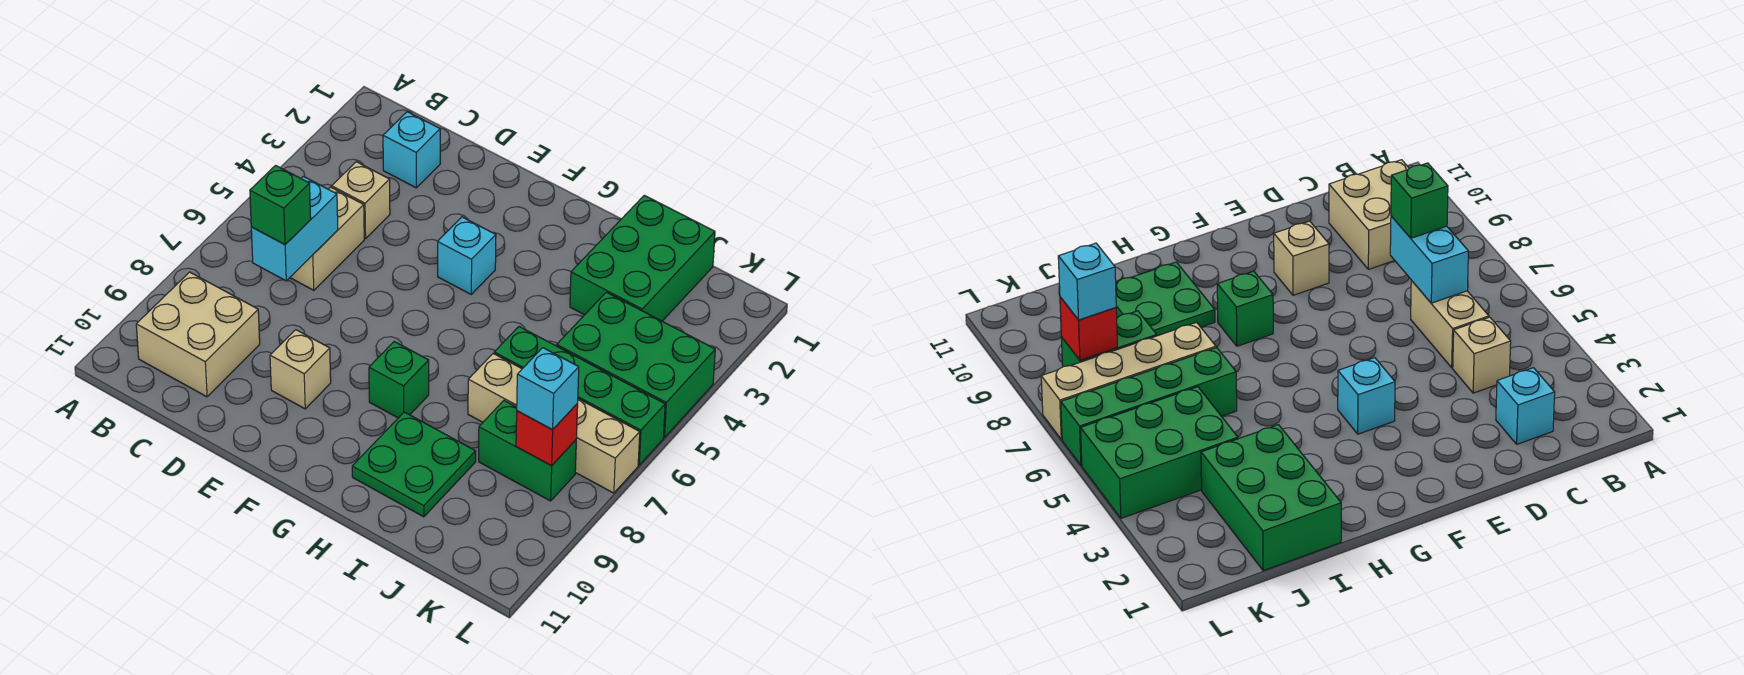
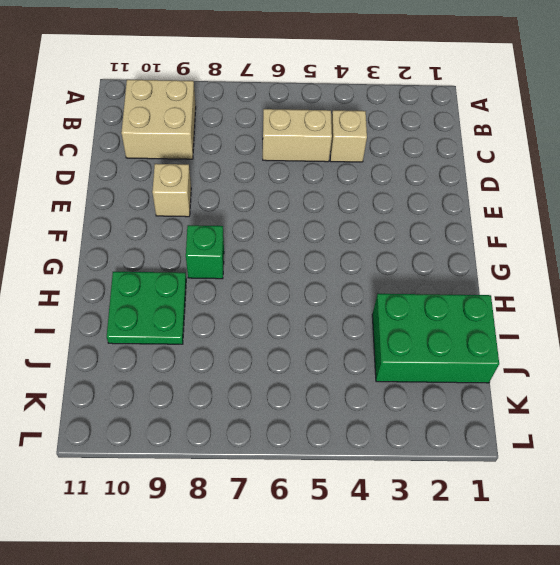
none -> cyan brick C2 level 1
none -> cyan brick F4 level 1
none -> green brick I6:L6 level 1

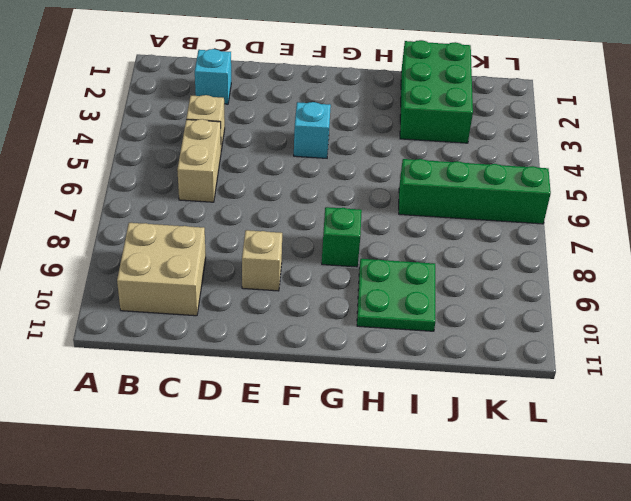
none -> tan brick I7:L7 level 1
none -> green brick J4:L5 level 1
none -> green brick J8:K8 level 1

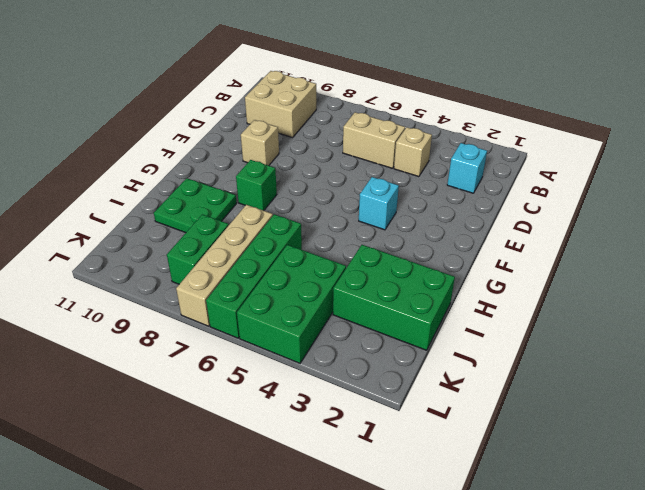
none -> cyan brick C6:C7 level 2
none -> red brick K8 level 2
none -> green brick C7 level 3

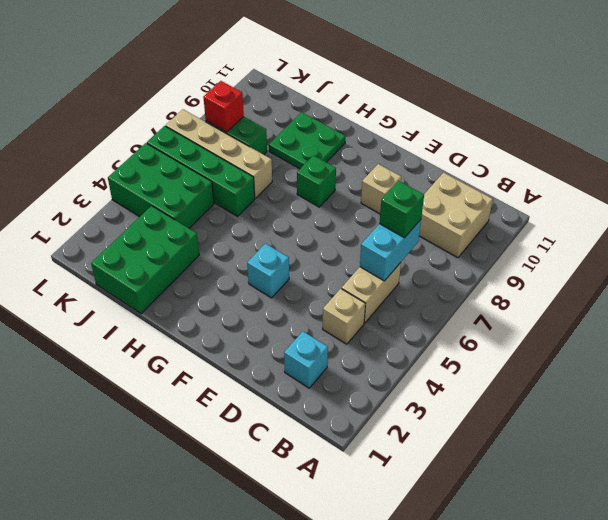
none -> cyan brick K8 level 3

